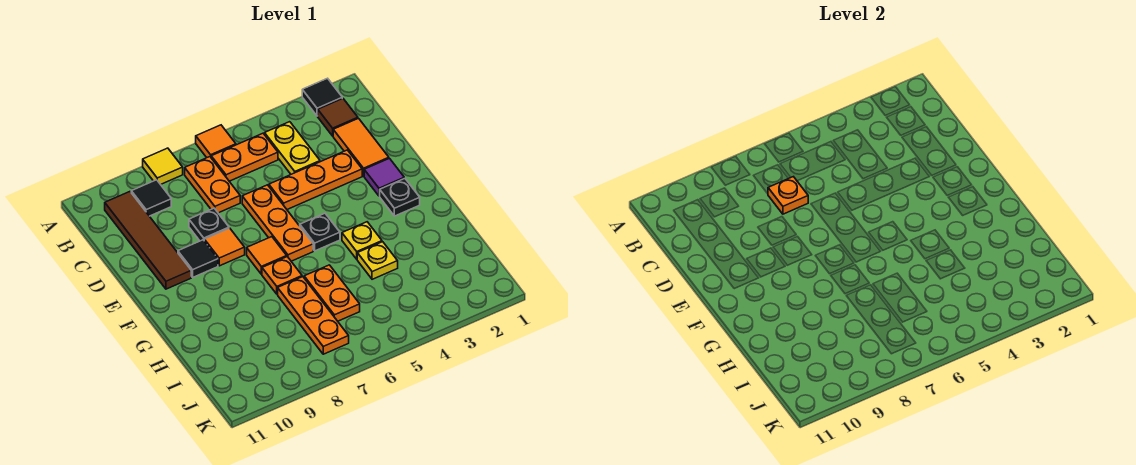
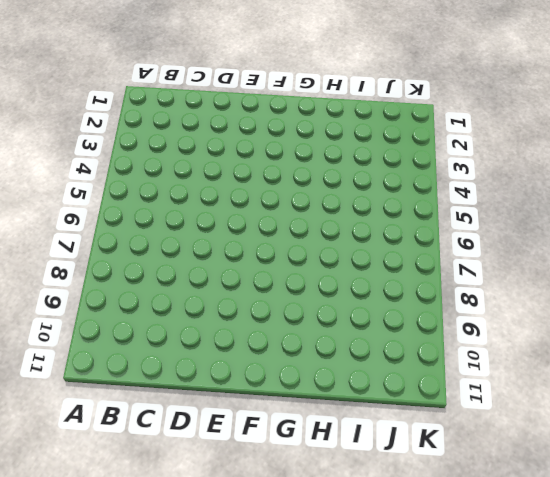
none -> black tile A2 level 1
none -> orange tile A6 level 1
none -> yellow tile A8 level 1

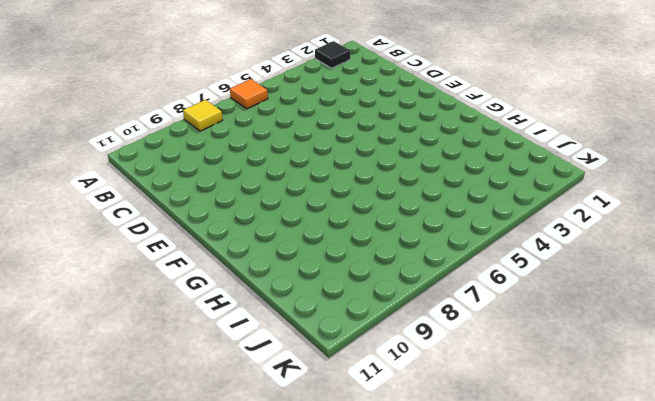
none -> brown tile B2 level 1
none -> yellow plate B4:C4 level 1
none -> orange plate B5:B6 level 1

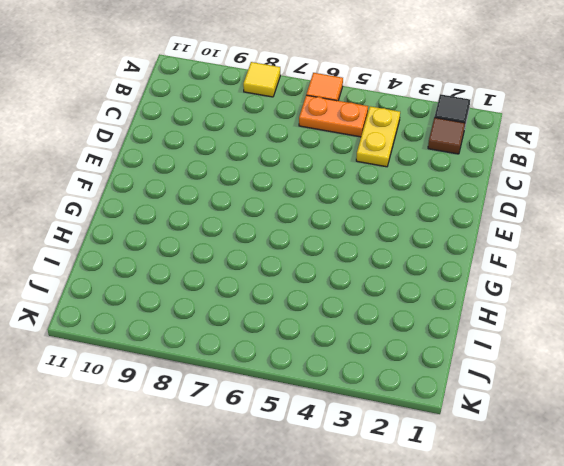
none -> orange plate B7:C7 level 1
none -> black tile B9 level 1
none -> brown tile B10:E10 level 1

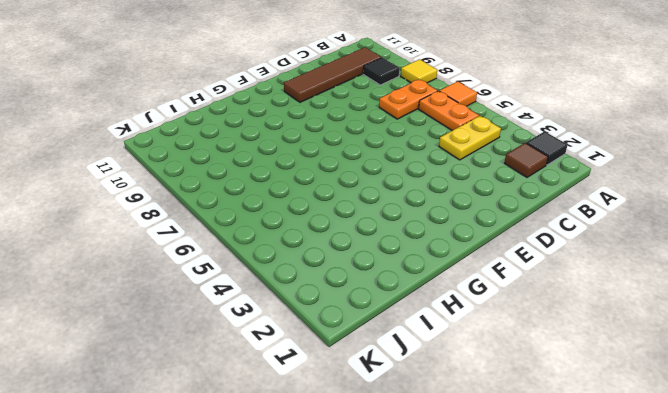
none -> orange tile C2:D2 level 1
none -> orange plate D3:D5 level 1
none -> orange plate D6:F6 level 1

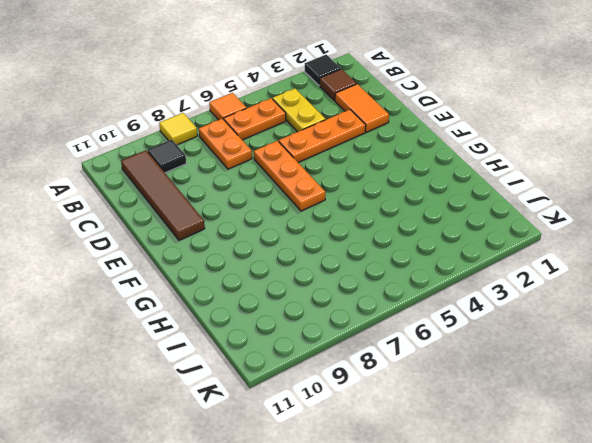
none -> black plate D8 level 1
none -> purple tile E2 level 1
none -> orange tile E8 level 1

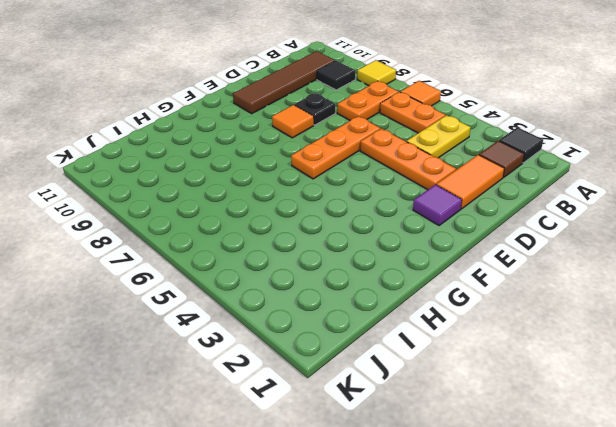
none -> black tile E9 level 1
none -> black plate F2 level 1
none -> black plate F5 level 1

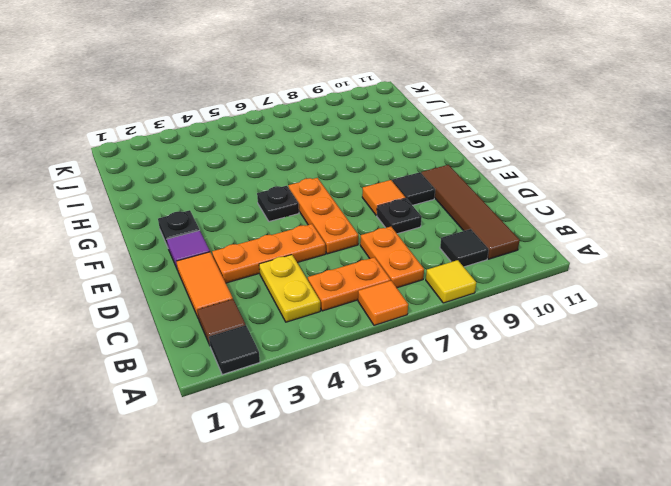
none -> orange tile F7 level 1
none -> yellow plate G4 level 1
none -> orange plate G7 level 1

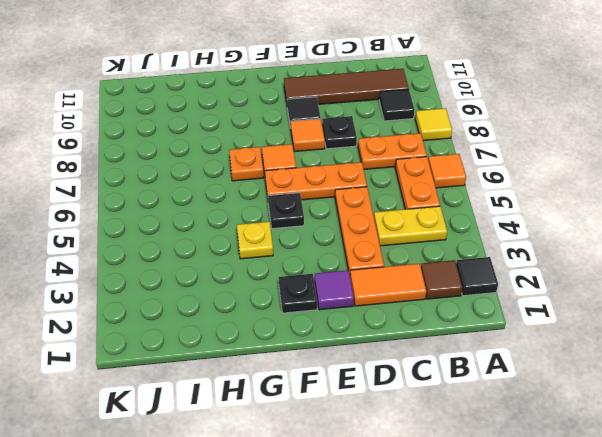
none -> yellow plate H4 level 1
none -> orange plate H6:I6 level 1
none -> orange plate H7:J7 level 1

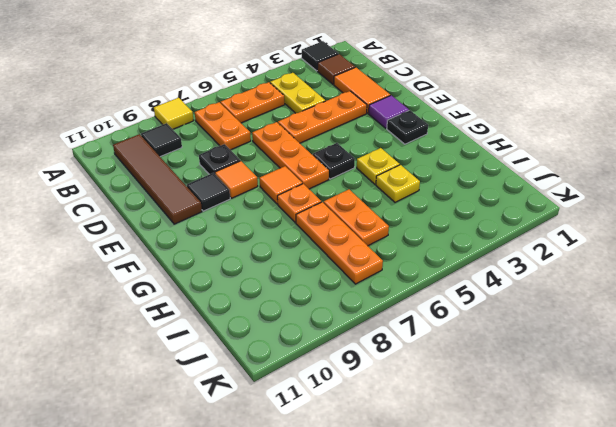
none -> orange tile A6 level 1
none -> orange plate C7 level 2

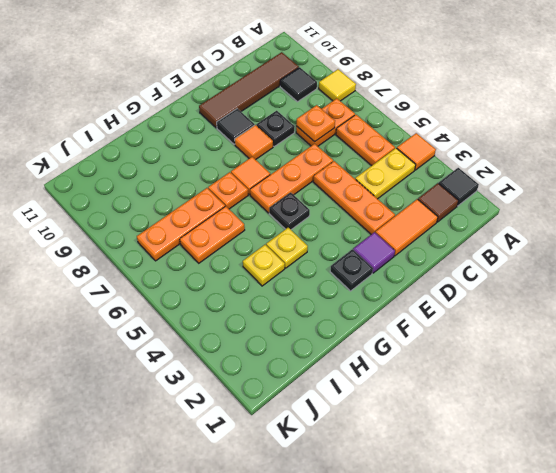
orange tile A4 level 1 -> orange tile A6 level 1

